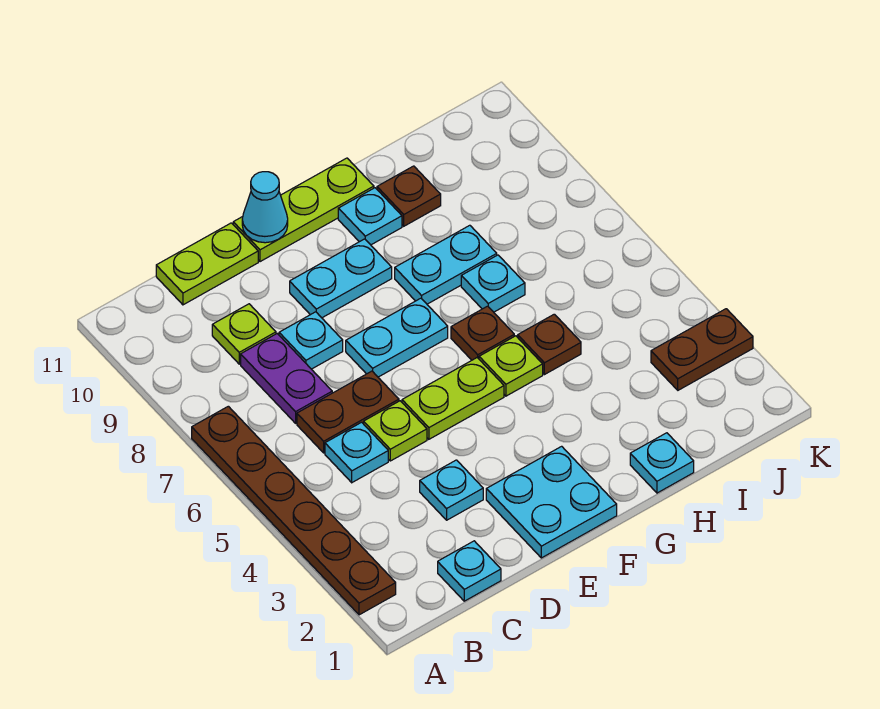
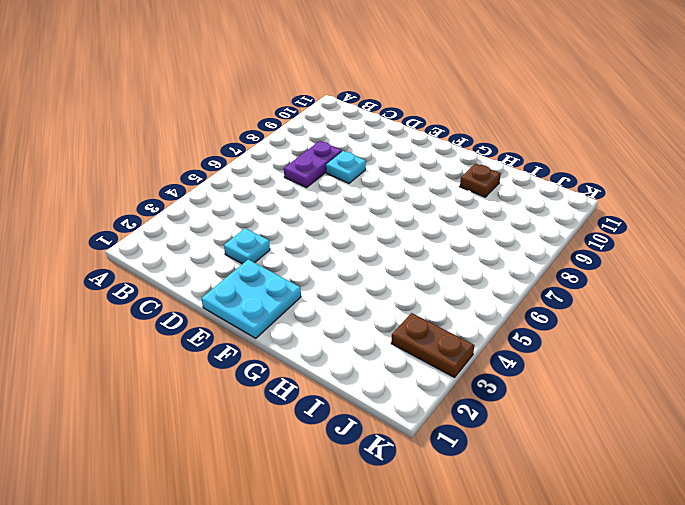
none -> brown plate A2:A7 level 1
none -> cyan plate C1 level 1
none -> cyan plate C5 level 1

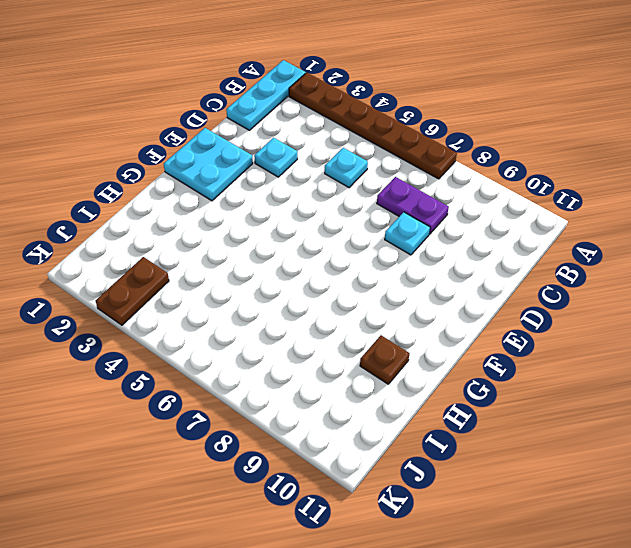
cyan plate A1:C1 level 1 -> cyan plate C1 level 1
none -> brown plate C6:D6 level 1
none -> lime plate C9 level 1
none -> lime plate C11:D11 level 1

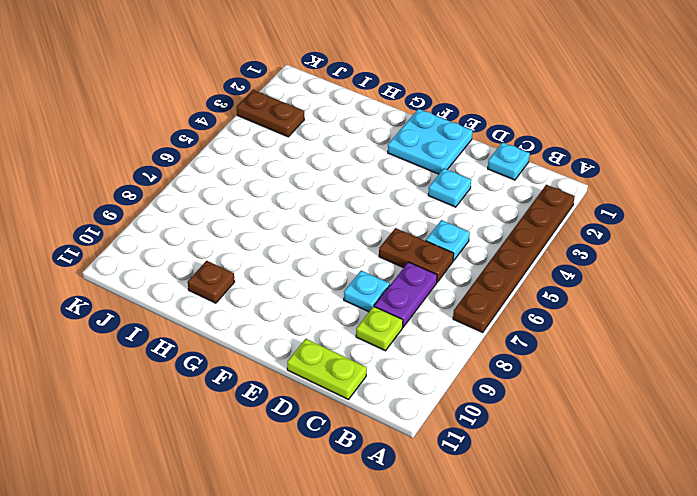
none -> lime plate D5 level 1
none -> lime plate E5:F5 level 1
none -> cyan plate E7:F7 level 1

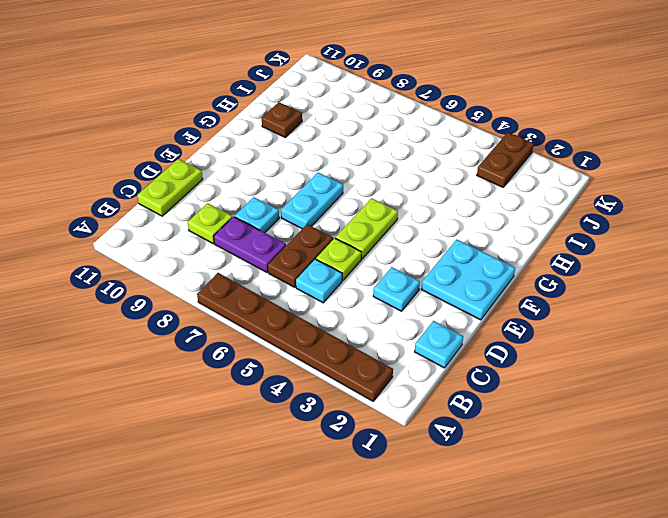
none -> cyan plate E9:F9 level 1
none -> lime plate E11:G11 level 1
none -> lime plate G5 level 1

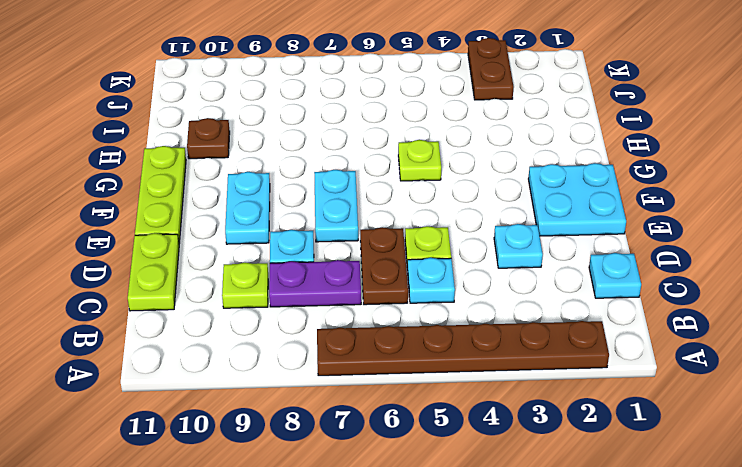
none -> lime plate E5:F5 level 1
none -> brown plate G6 level 1
none -> cyan plate G8:H8 level 1

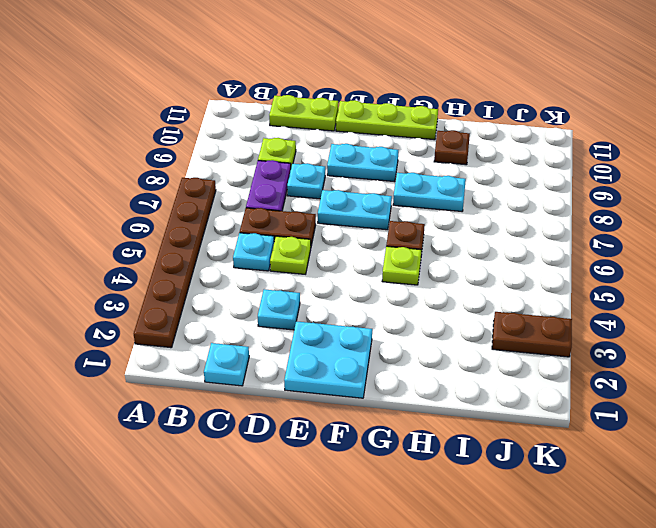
none -> lime plate E5:F5 level 1
none -> cyan plate G10 level 1
none -> cyan plate H1 level 1

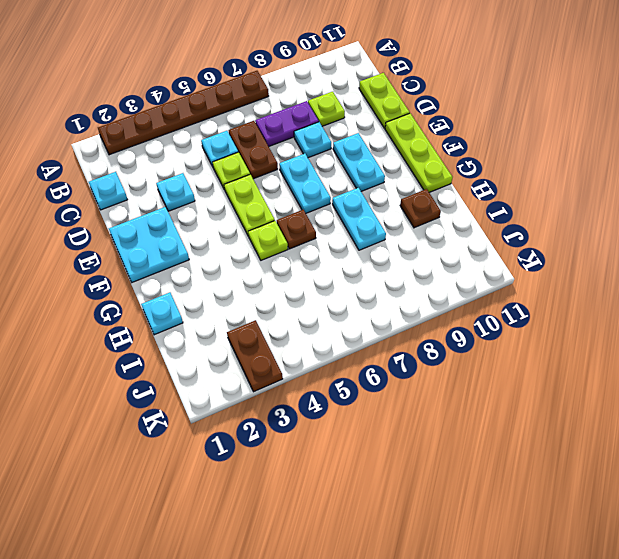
none -> cyan plate G10 level 1
none -> brown plate H5 level 1
none -> cyan plate H7 level 1

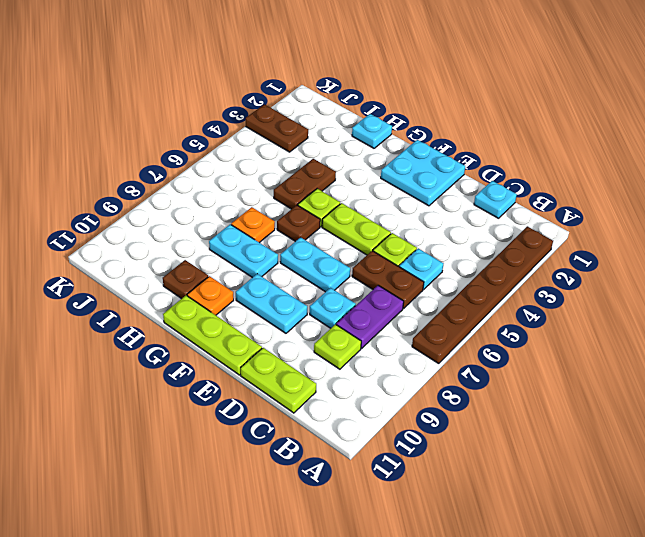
orange plate G10 level 1 -> cyan plate G10 level 1
brown plate H4:H5 level 1 -> brown plate H5 level 1
orange plate H7 level 1 -> cyan plate H7 level 1
none -> cyan plate D3 level 1
none -> cyan cone E11 level 2

